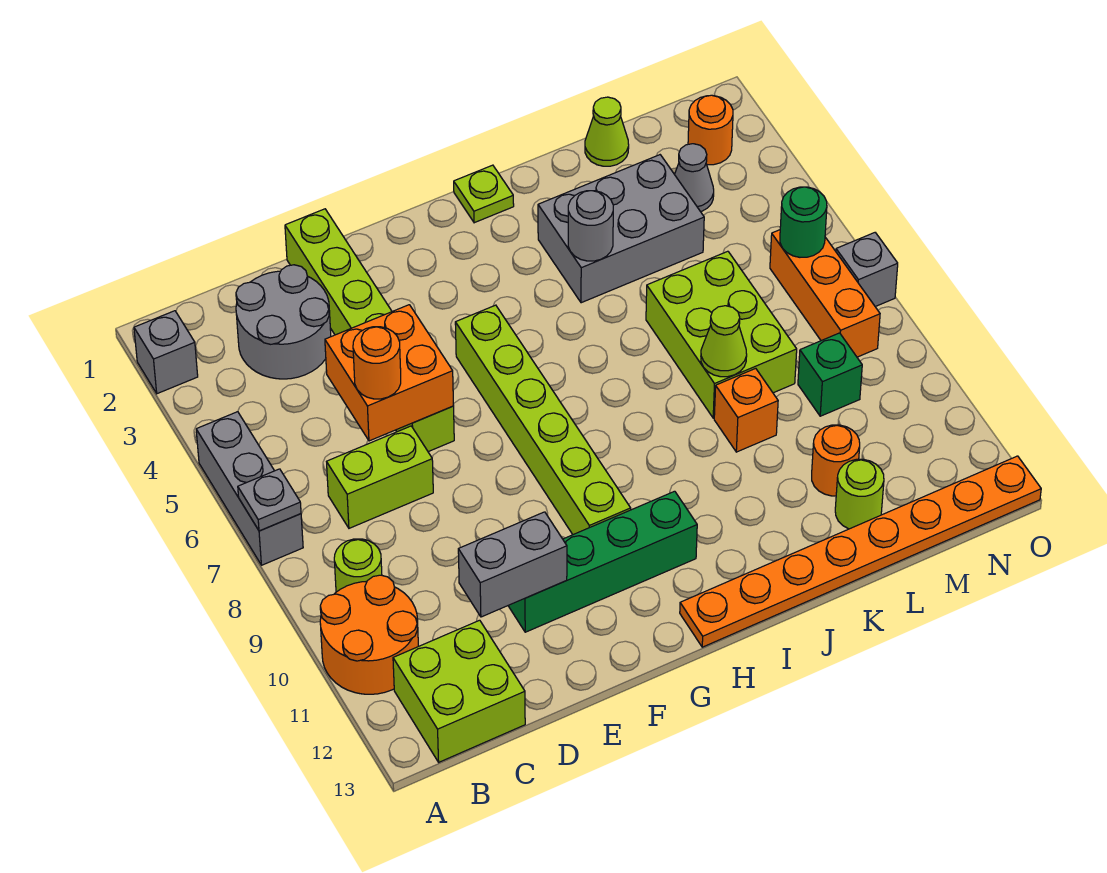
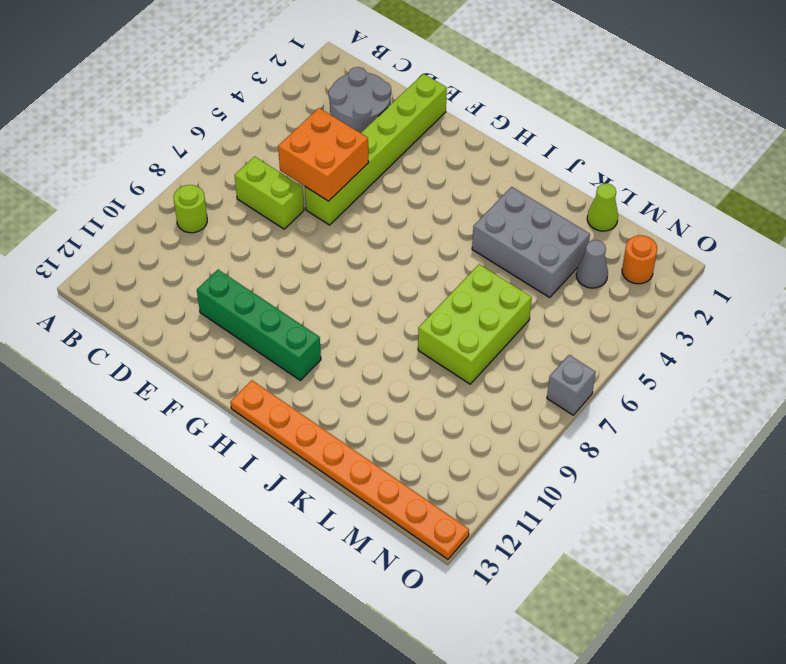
none -> grey brick A2 level 1
none -> grey brick A5:A7 level 1
none -> orange round brick A10:B11 level 1
none -> lime brick B12:C13 level 1

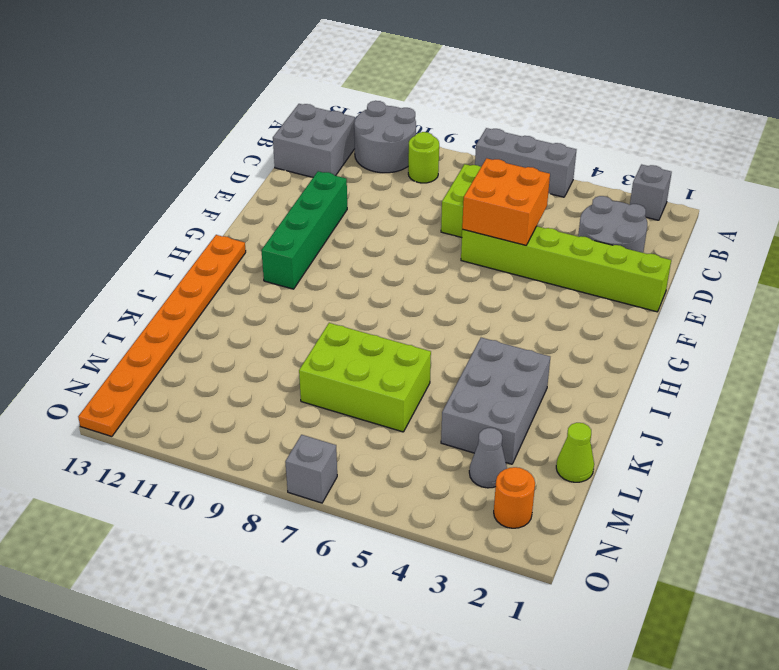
grey round brick A10:B11 level 1 -> orange round brick A10:B11 level 1
grey brick B12:C13 level 1 -> lime brick B12:C13 level 1
none -> lime brick G5:G10 level 1
none -> lime plate I1 level 1
none -> orange brick K9 level 1
none -> orange round brick L11 level 1

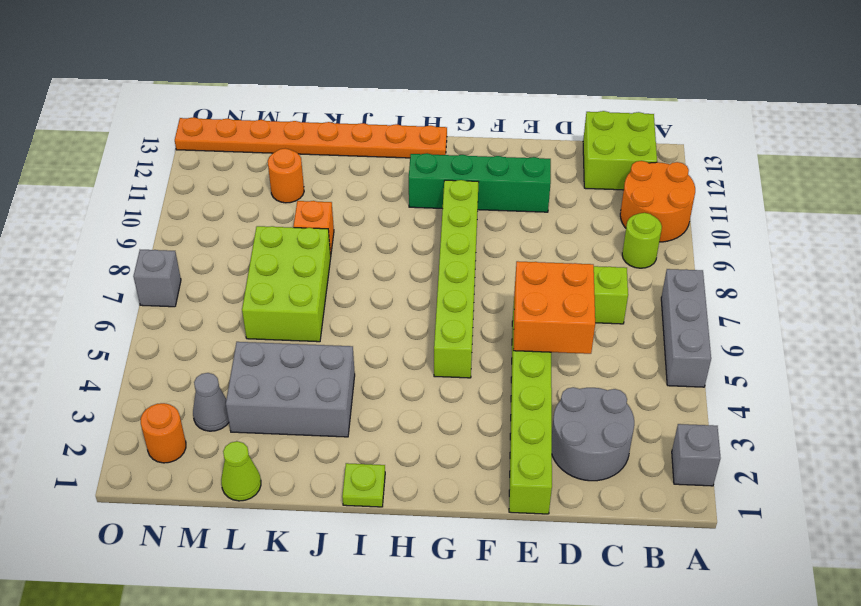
none -> lime round brick L12 level 1
none -> green brick M9 level 1
none -> orange brick N6:N8 level 1
none -> grey plate A7 level 2

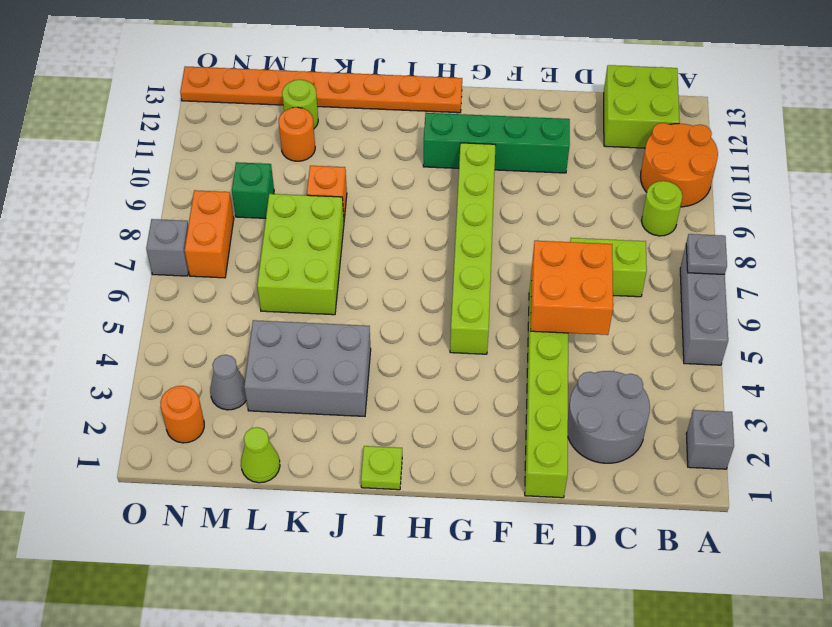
orange brick N7:N8 level 1 -> orange brick N6:N8 level 1
none -> grey brick D11:E11 level 2
none -> grey round brick J4 level 2
none -> lime cone K8 level 2
none -> green round brick N6 level 2

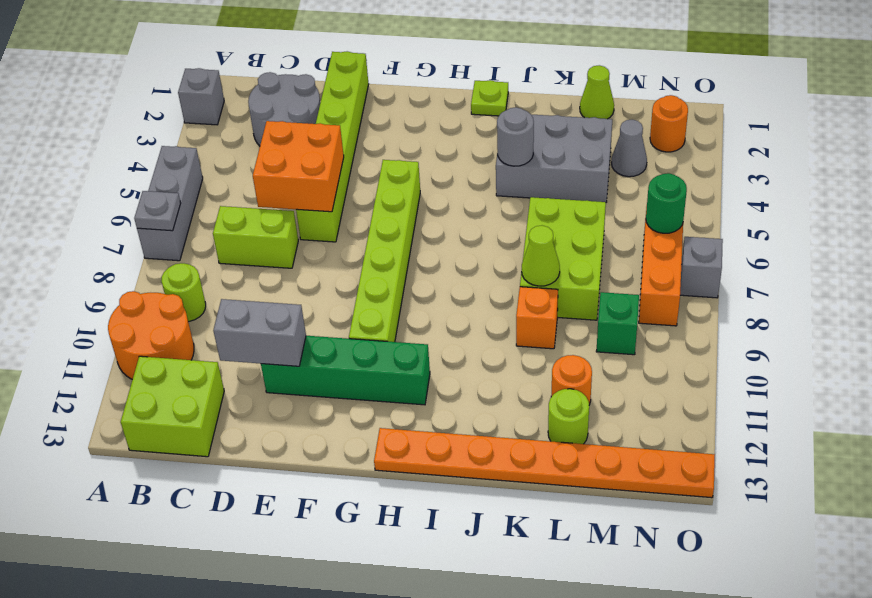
none -> orange round brick D6 level 3

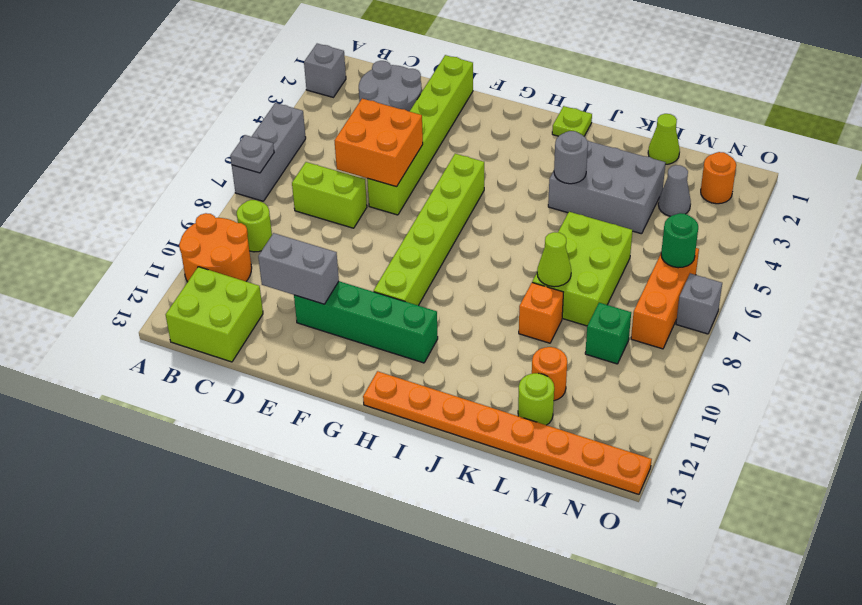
none -> orange round brick D6 level 3

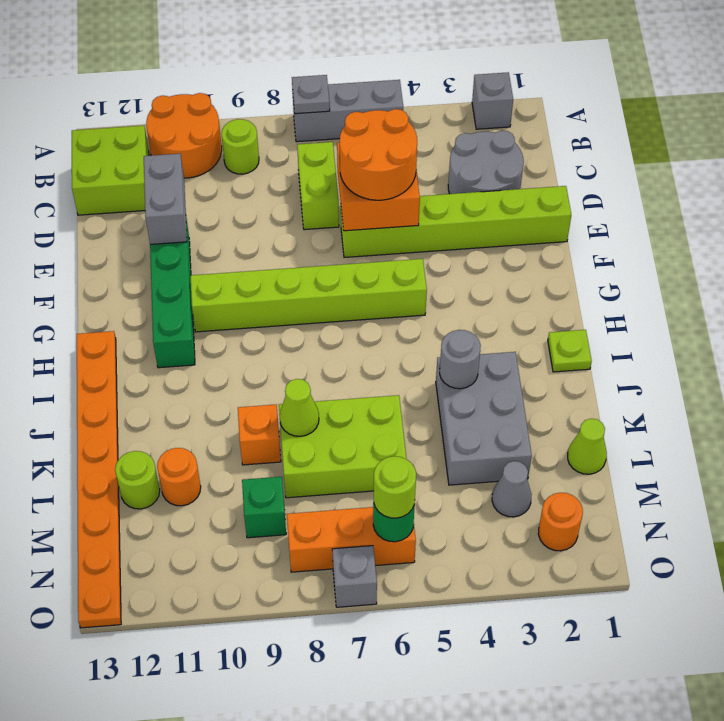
orange round brick D5:E6 level 3 -> orange round brick D6 level 3
lime round brick N6 level 3 -> none

